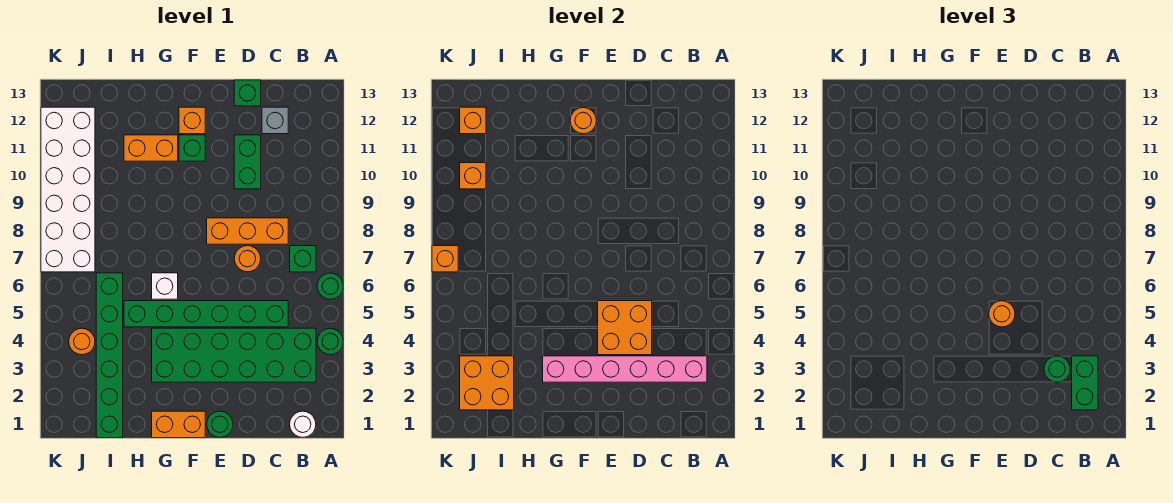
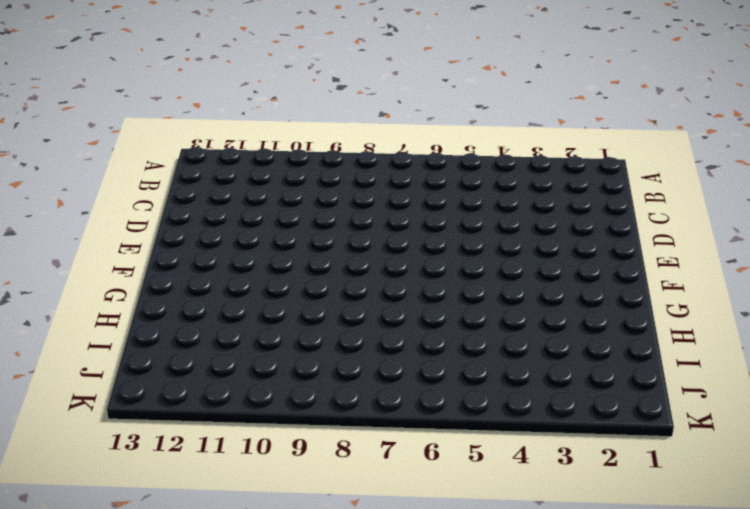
none -> green round brick A4 level 1
none -> green round brick A6 level 1
none -> white round brick B1 level 1
none -> green brick B3:G4 level 1

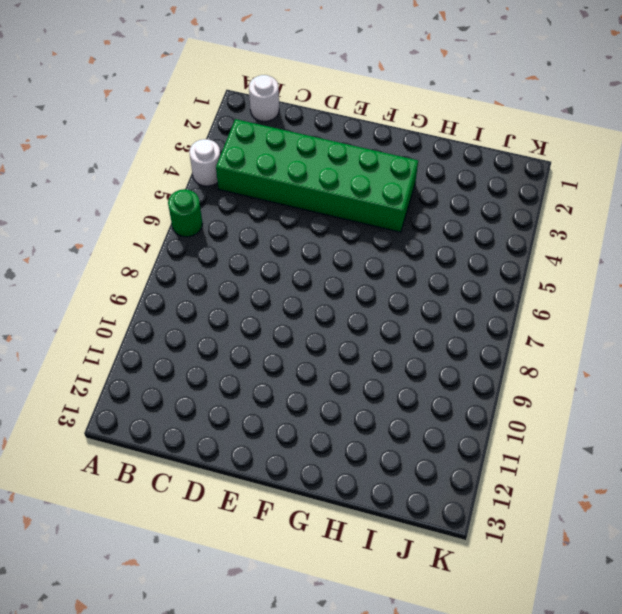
white round brick A4 level 1 -> green round brick A4 level 1
none -> green brick B7 level 1
none -> green brick C5:H5 level 1
none -> orange brick C8:E8 level 1
none -> grey brick C12 level 1

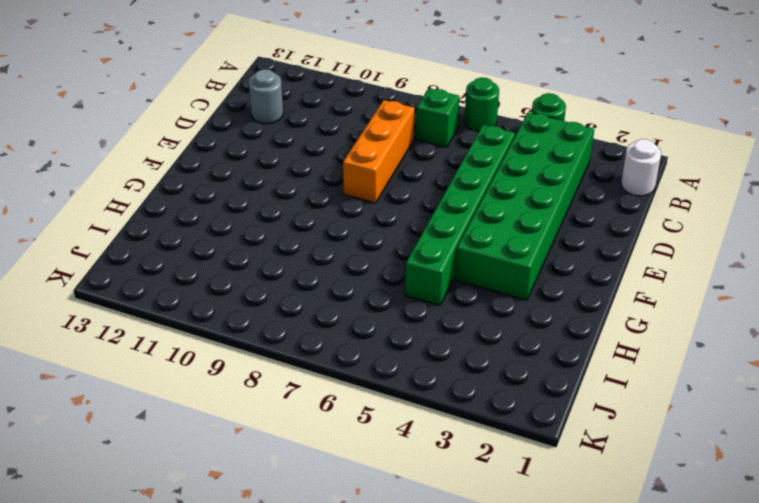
grey round brick C12 level 1 -> grey brick C12 level 1
none -> orange round brick D7 level 1
none -> green brick D10:D11 level 1
none -> green brick D13 level 1
none -> green round brick E1 level 1

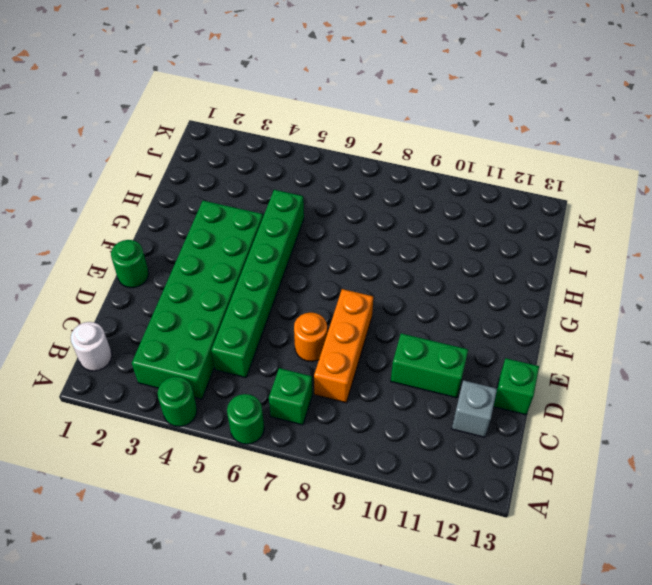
none -> orange brick F1:G1 level 1
none -> green brick F11 level 1
none -> orange brick F12 level 1
none -> white brick G6 level 1

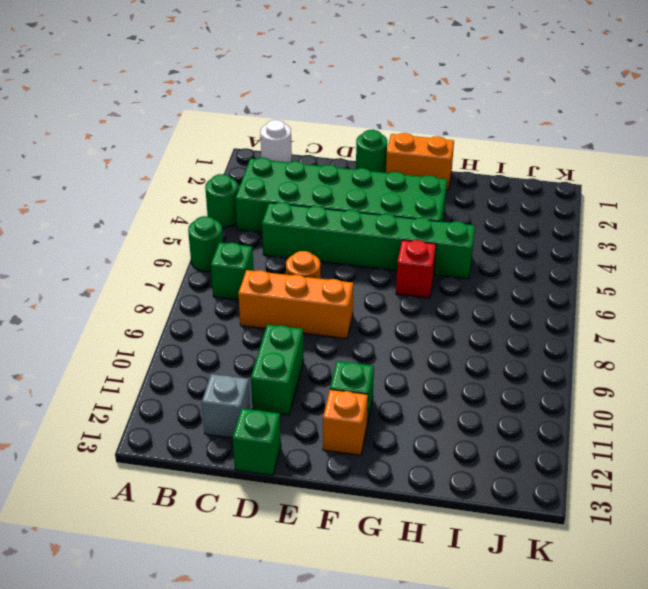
red brick G6 level 1 -> white brick G6 level 1
none -> orange brick G11:H11 level 1
none -> green brick I1:I6 level 1
none -> orange round brick J4 level 1
none -> white brick J7:K12 level 1

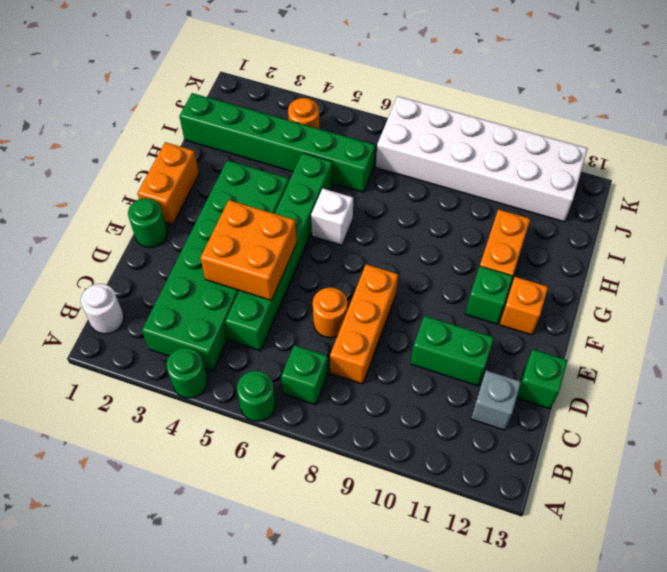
none -> pink brick B3:G3 level 2
none -> orange round brick F12 level 2
none -> orange brick I2:J3 level 2
none -> orange brick J10 level 2

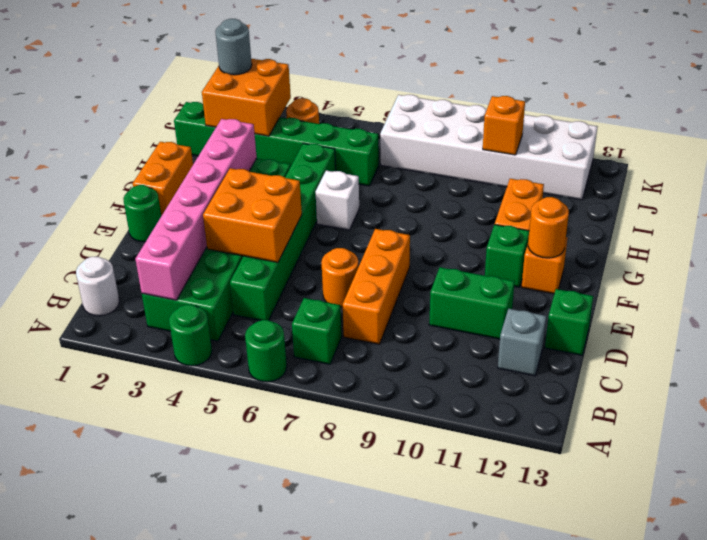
grey round brick J2 level 3 -> none
none -> orange brick J12 level 2
none -> orange brick K7 level 2
none -> green brick B2:B3 level 3
none -> green round brick C3 level 3

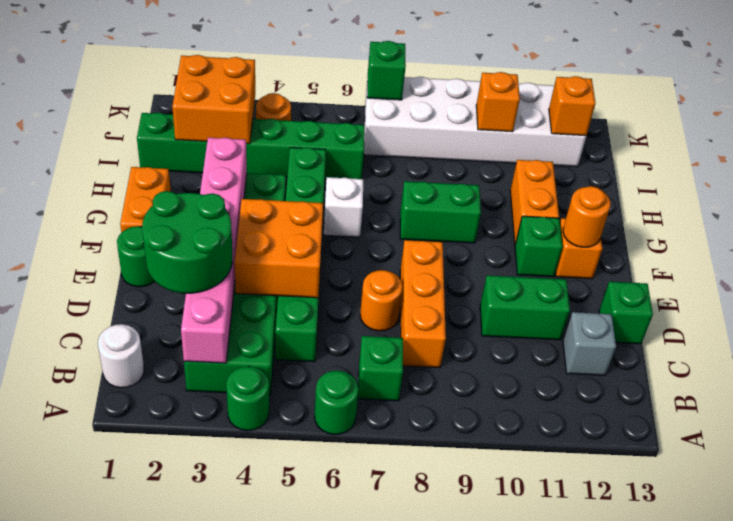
green round brick C2:D3 level 3 -> green round brick C3 level 3
green brick G8:G9 level 1 -> green brick B2:B3 level 3
green brick K7 level 2 -> orange brick K7 level 2
none -> orange round brick E5 level 3

